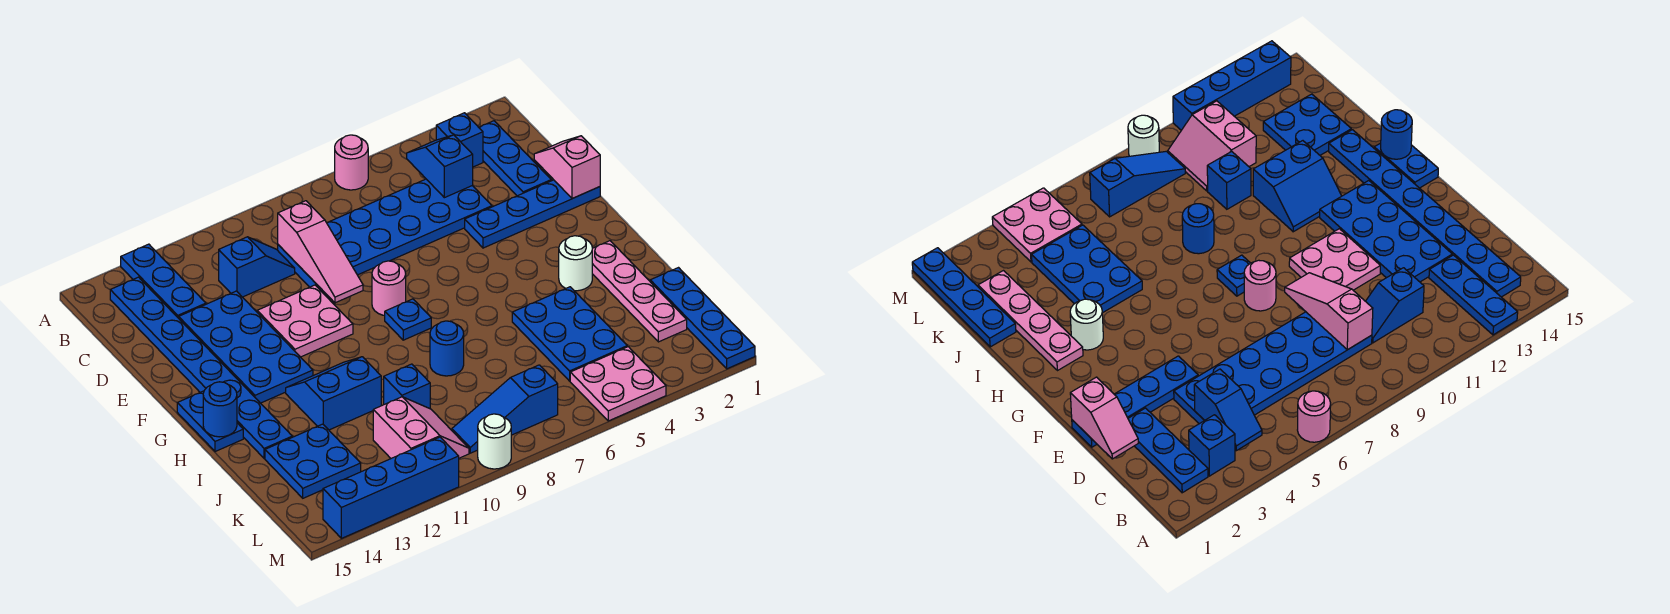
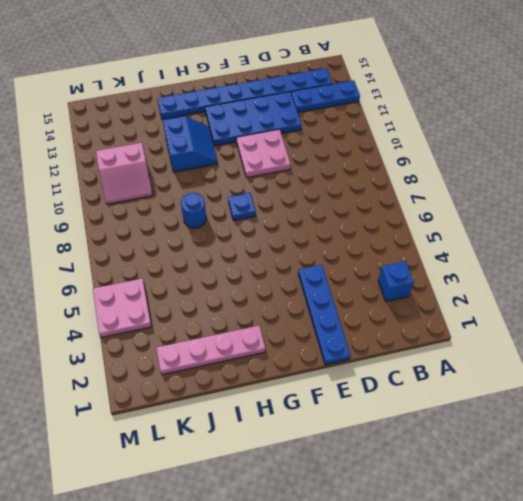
none -> pink round brick A6 level 1
none -> blue plate B2:D2 level 1
none -> blue plate C4:D9 level 1
none -> blue slope C10:C11 level 1 top 11

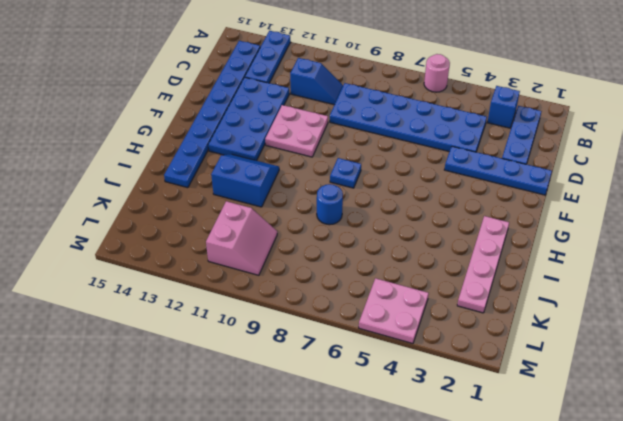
none -> pink round brick F8 level 1
none -> blue plate G15:H15 level 1
none -> white round brick H3 level 1
none -> blue plate I4:K5 level 1

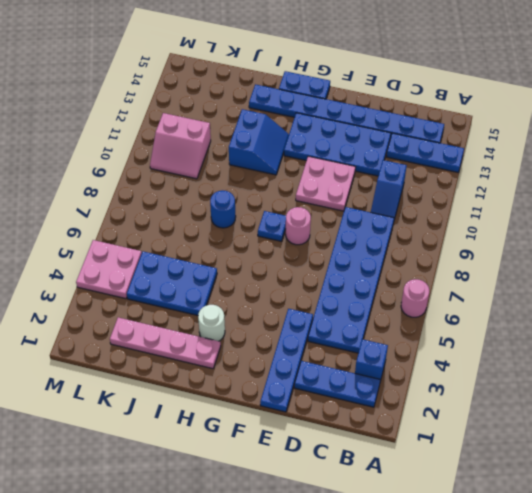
none -> blue plate J1:M1 level 1
none -> blue brick J10 level 1
none -> blue plate J13:K14 level 1
none -> blue slope L7:L9 level 1 top 7

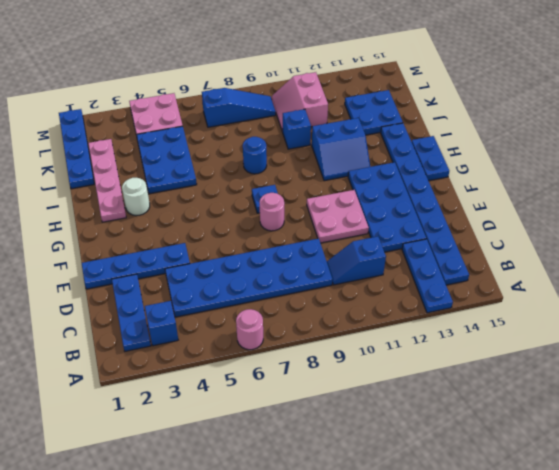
none -> white round brick M9 level 1
none -> blue brick M11:M14 level 1
none -> blue slope B4:C4 level 2 top C
none -> pink slope C9:E9 level 2 top C

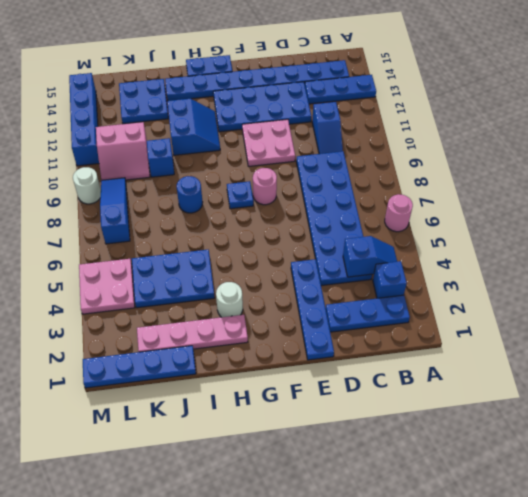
none -> pink slope C9:E9 level 2 top C
none -> pink slope D1:E1 level 2 top E
none -> blue round brick H15 level 2

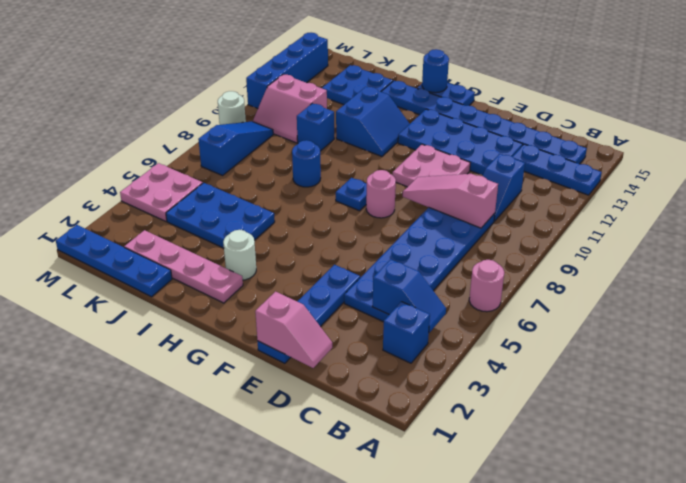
none -> blue plate B2:D2 level 1

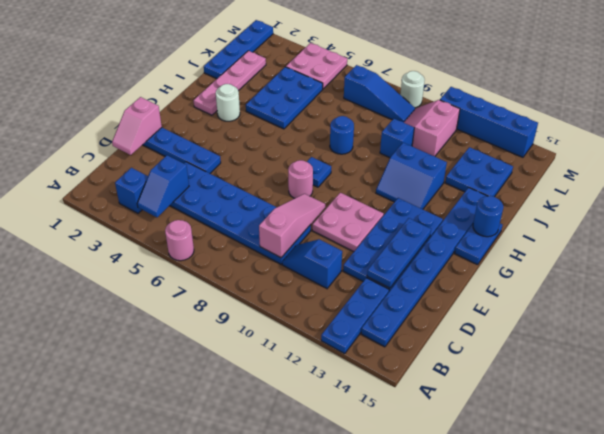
blue plate D13:F13 level 2 -> blue plate B2:D2 level 1

